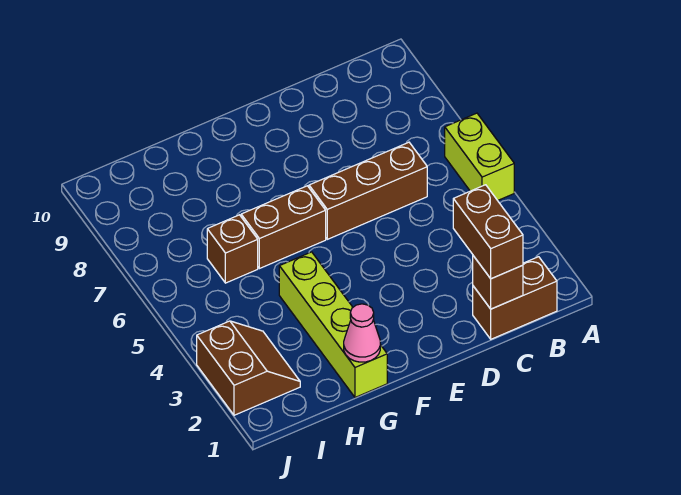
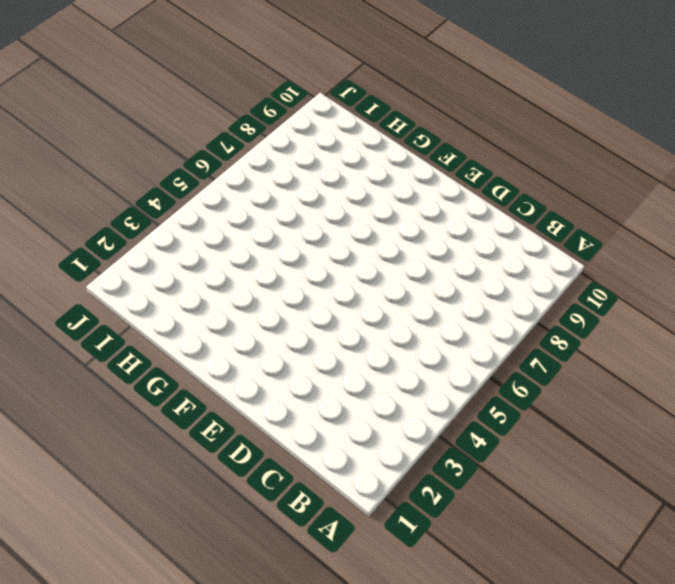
none -> lime brick A5:A6 level 1
none -> brown brick B1:C1 level 1

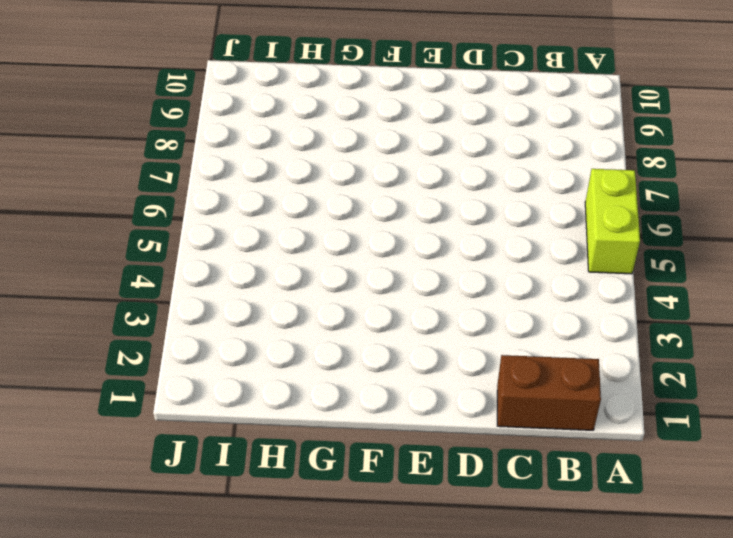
none -> brown brick C6:E6 level 1
none -> brown brick F6:G6 level 1

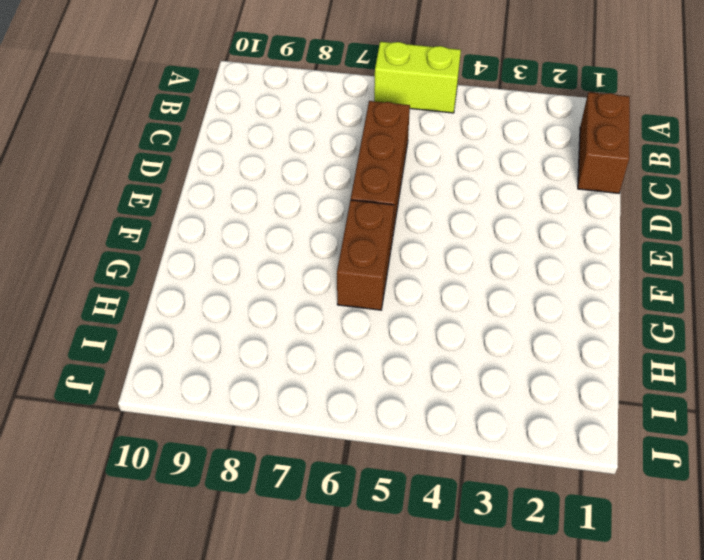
none -> lime brick G1:G4 level 1
none -> brown brick H6 level 1

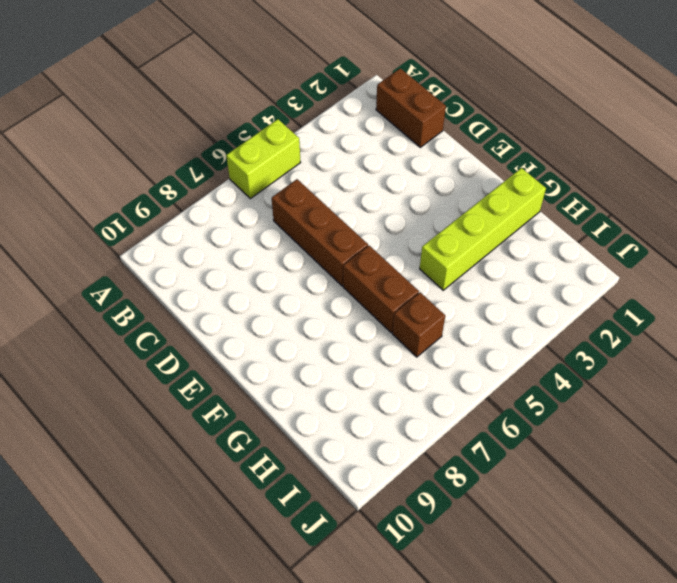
none -> brown slope I2:J3 level 1 top J
none -> brown brick C1 level 2

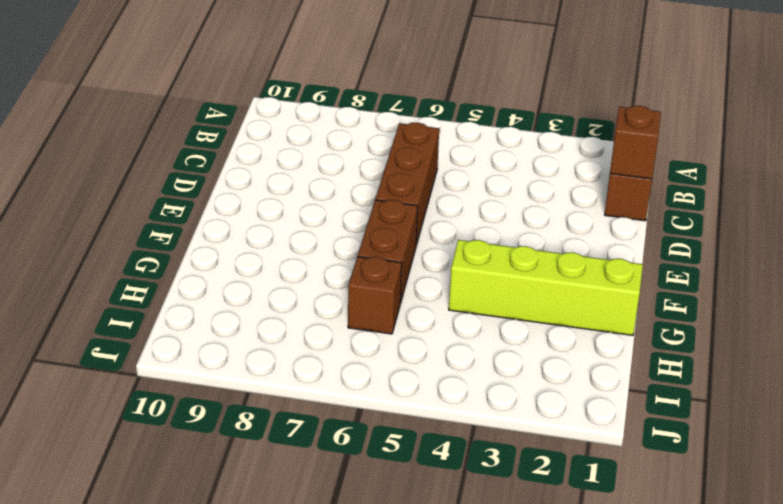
none -> lime brick A5:A6 level 1
none -> brown slope I2:J3 level 1 top J

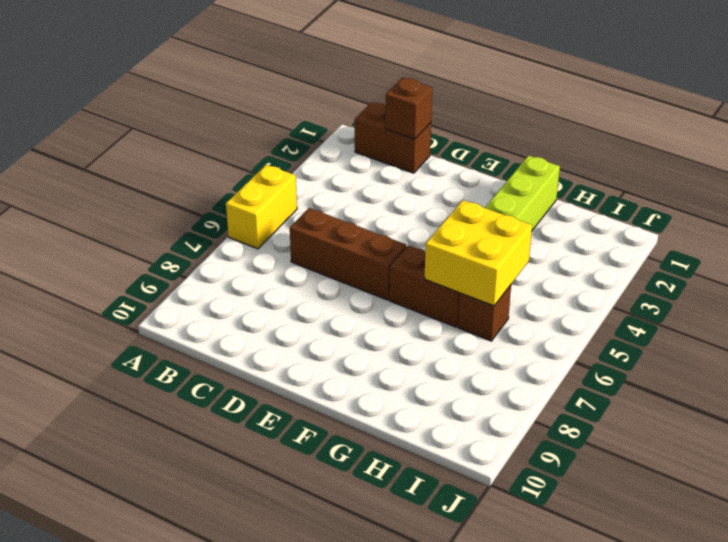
yellow brick A5:A6 level 1 -> lime brick A5:A6 level 1
yellow brick G5:H6 level 2 -> none
none -> brown slope I2:J3 level 1 top J
none -> pink cone G1 level 2

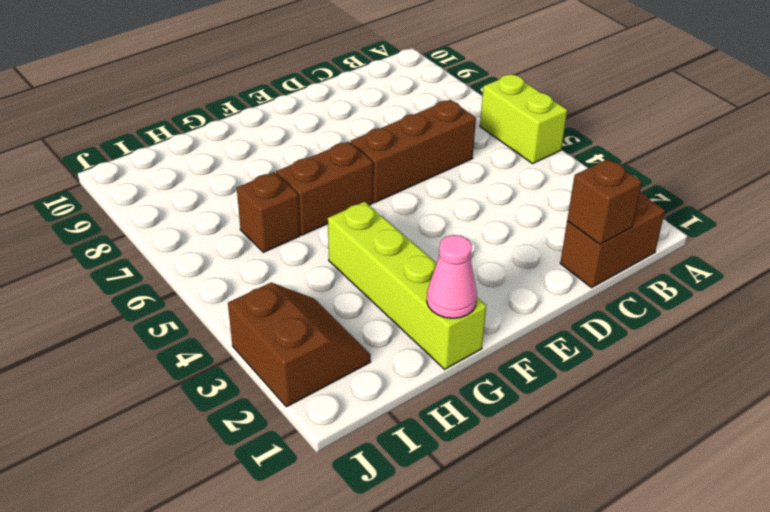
none -> brown brick C1:C2 level 3

